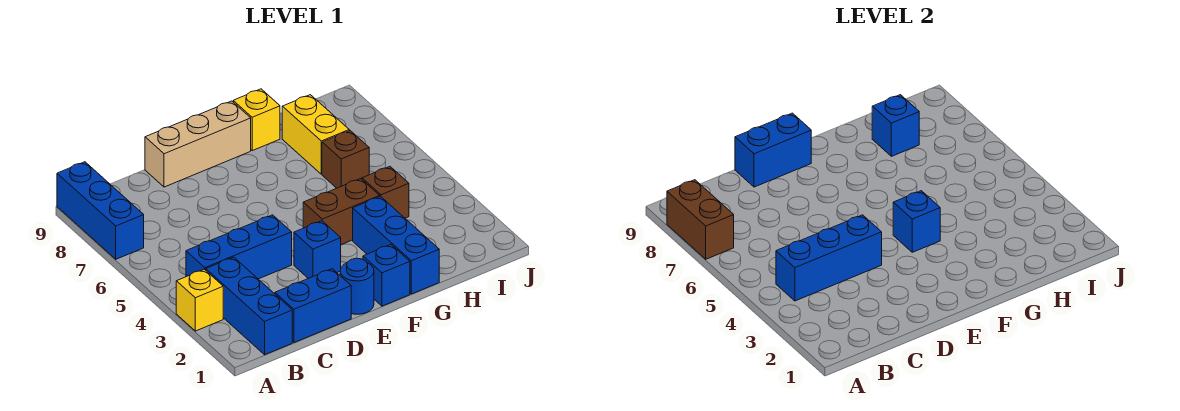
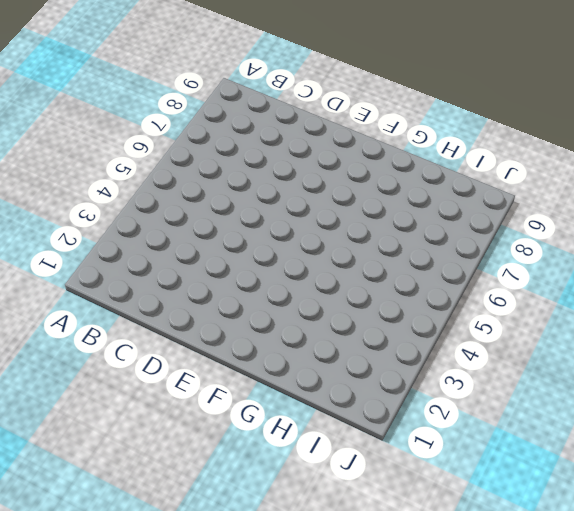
none -> yellow brick A3 level 1
none -> blue brick A7:A9 level 1
none -> blue brick B1:B3 level 1

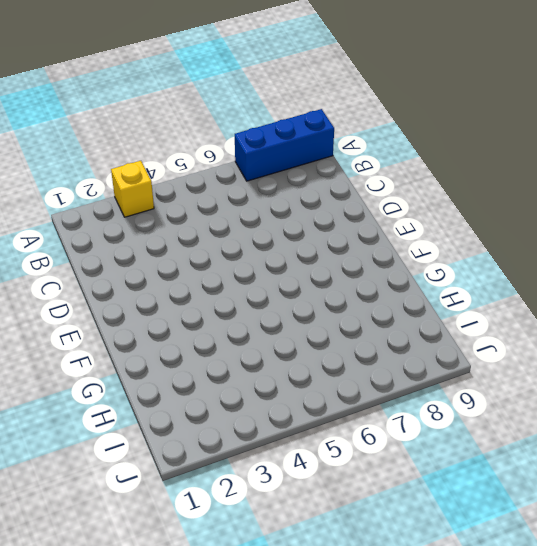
none -> blue brick B1:B3 level 1
none -> blue brick B4:D4 level 1
none -> blue brick C1:D1 level 1

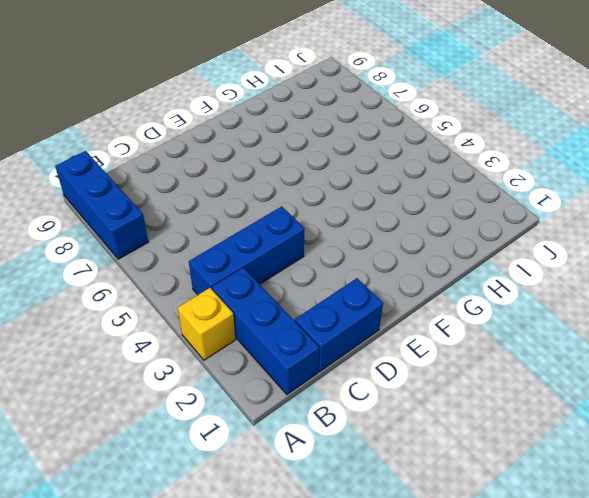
none -> tan brick D9:F9 level 1
none -> blue round brick E1 level 1
none -> blue brick E3 level 1

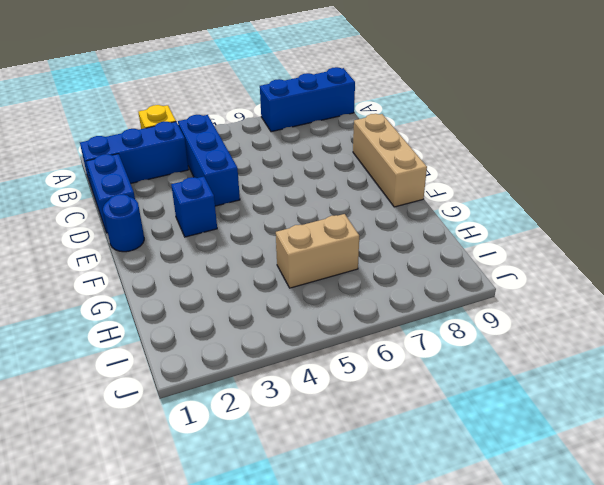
tan brick H5:H6 level 1 -> brown brick H6 level 1
none -> blue brick F1 level 1
none -> brown brick F4:G4 level 1
none -> blue brick G1:G3 level 1

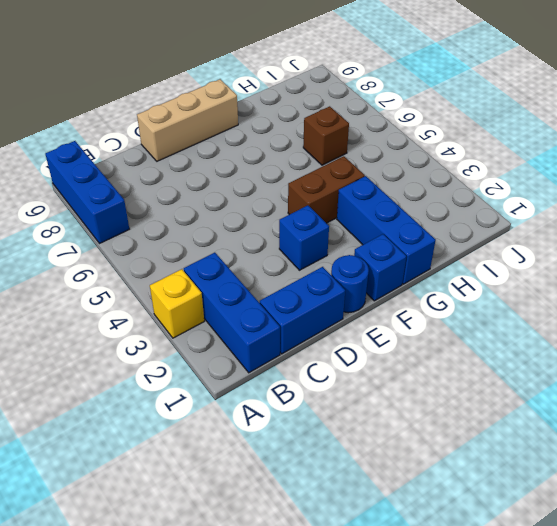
none -> blue brick B4:D4 level 1
none -> yellow brick G9 level 1
none -> brown brick H4 level 1

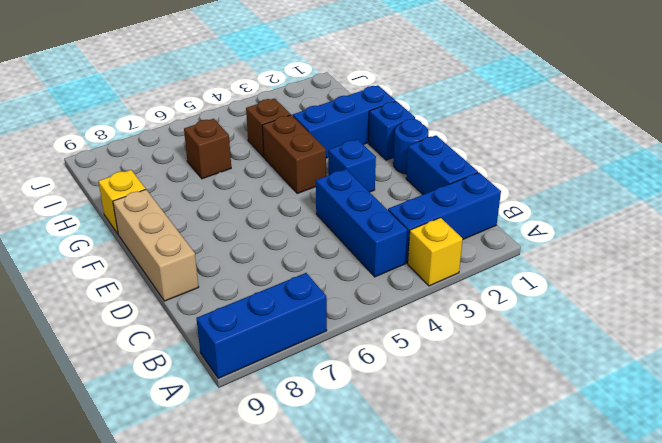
none -> yellow brick H7:H8 level 1
none -> brown brick A7:A8 level 2
none -> blue brick B4:D4 level 2

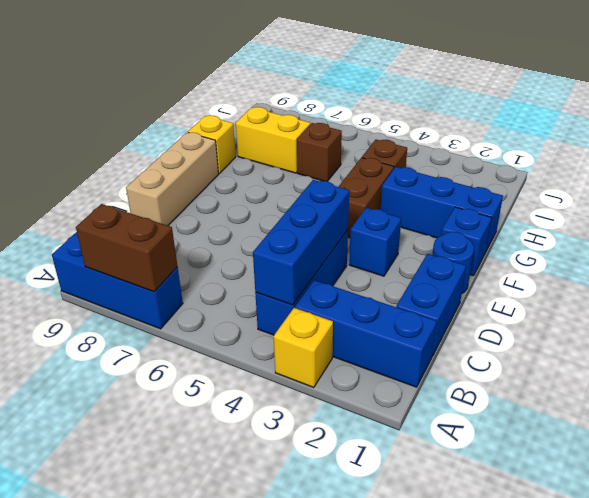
none -> blue brick D9:E9 level 2
none -> blue brick F4 level 2
none -> blue brick H8 level 2

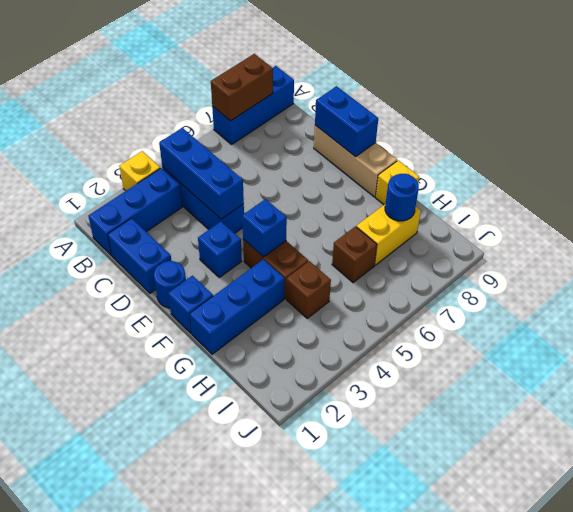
blue round brick H8 level 2 -> blue brick H8 level 2

